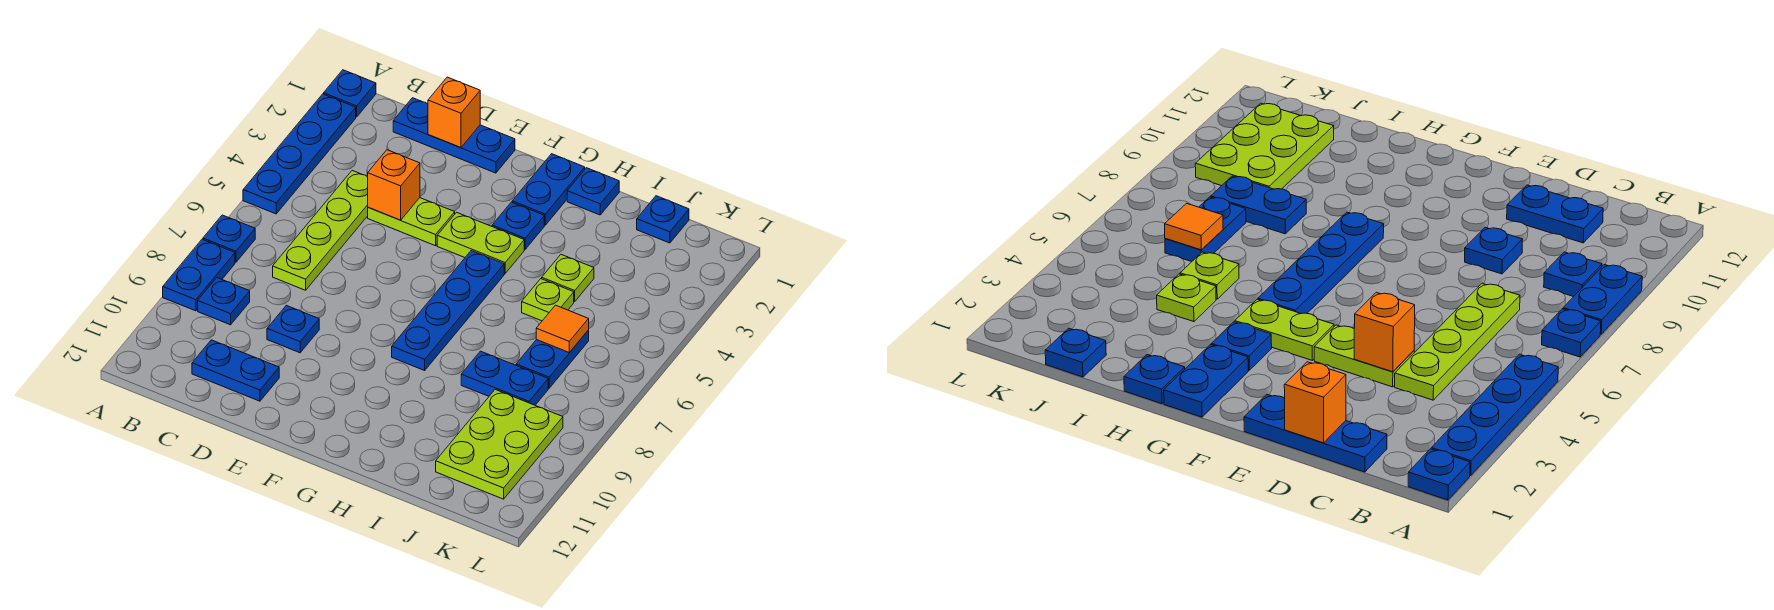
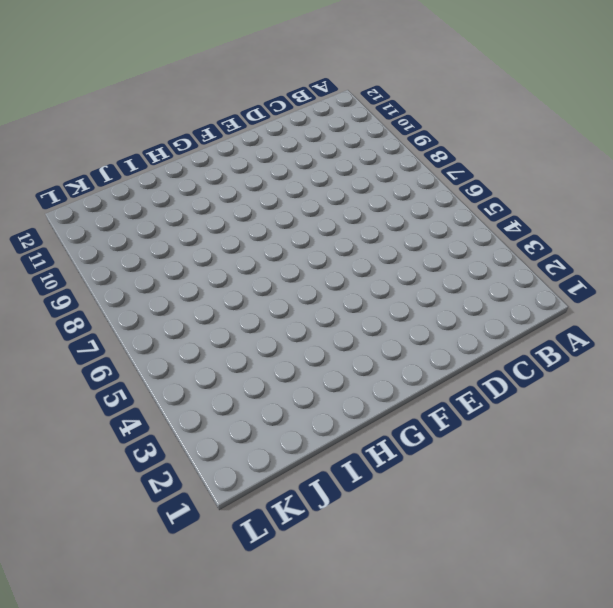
none -> blue plate A1 level 1
none -> blue plate A2:A5 level 1
none -> blue plate A7 level 1

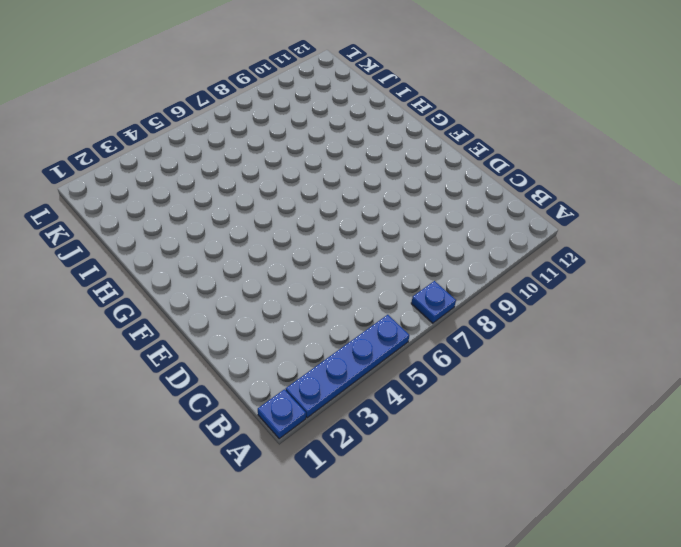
none -> blue plate A8:A9 level 1
none -> blue plate B9 level 1
none -> blue plate C1:E1 level 1

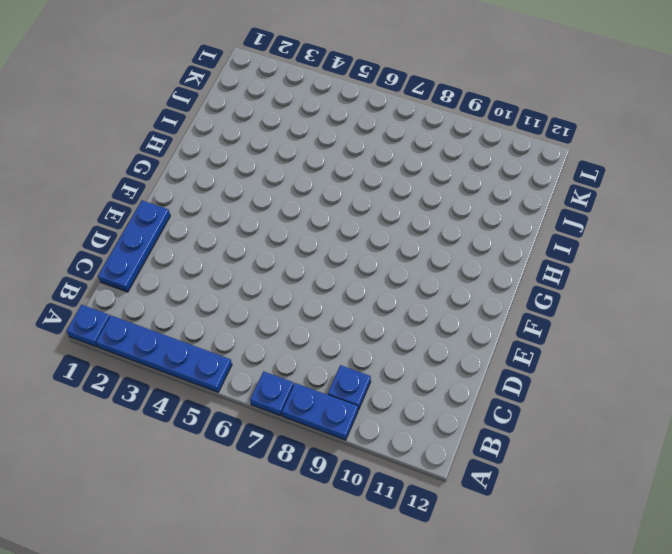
none -> lime plate C4:C7 level 1
none -> blue plate C11:D11 level 1
none -> lime plate D4:E4 level 1

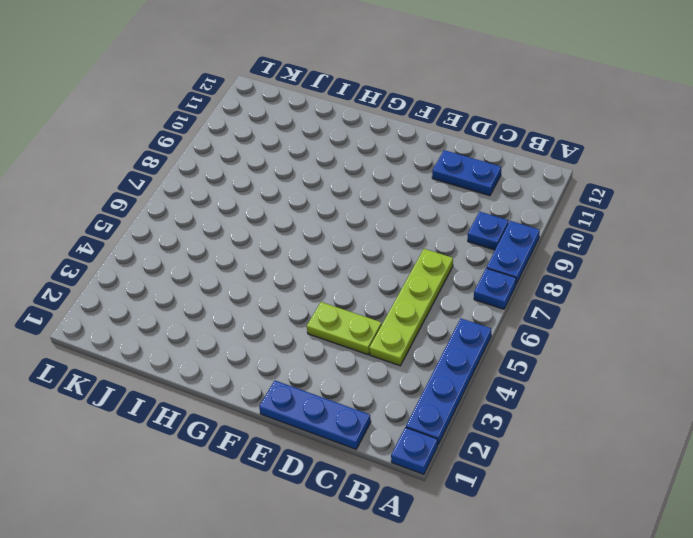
none -> blue plate D9 level 1
none -> lime plate F4:G4 level 1
none -> blue plate G1:G2 level 1

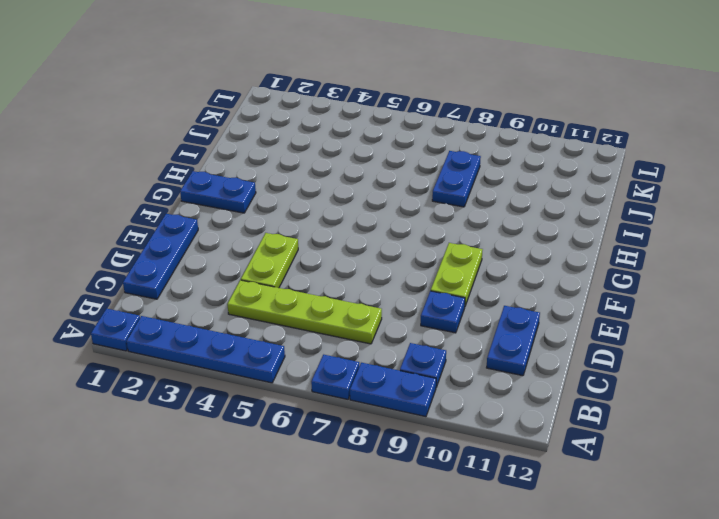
lime plate E9:F9 level 1 -> lime plate F4:G4 level 1
none -> blue plate G3 level 1
none -> blue plate G5:G8 level 1
none -> blue plate H1 level 1

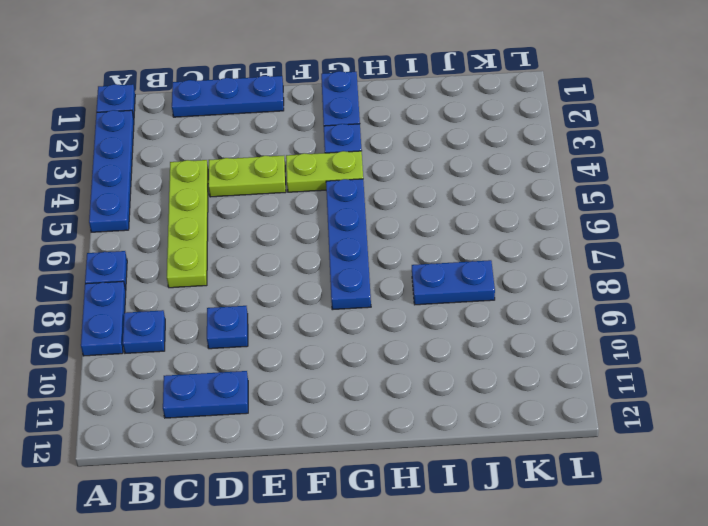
none -> blue plate H1 level 1
none -> lime plate I4 level 1
none -> lime plate I5 level 1

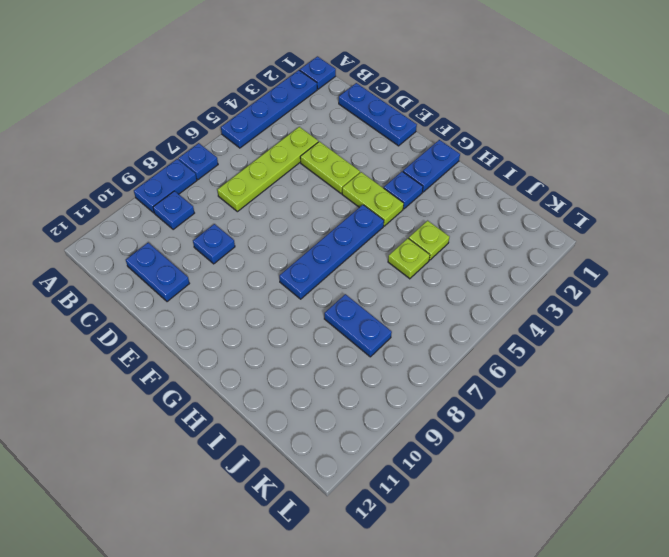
none -> blue plate H1 level 1
none -> blue plate J1 level 1
none -> blue plate J6:J7 level 1

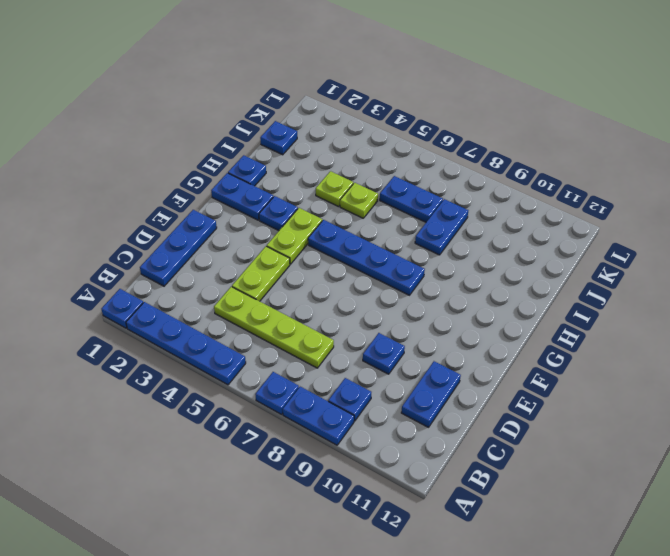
none -> lime plate J9:K11 level 1
none -> orange brick D1 level 2
none -> orange brick D4 level 2

